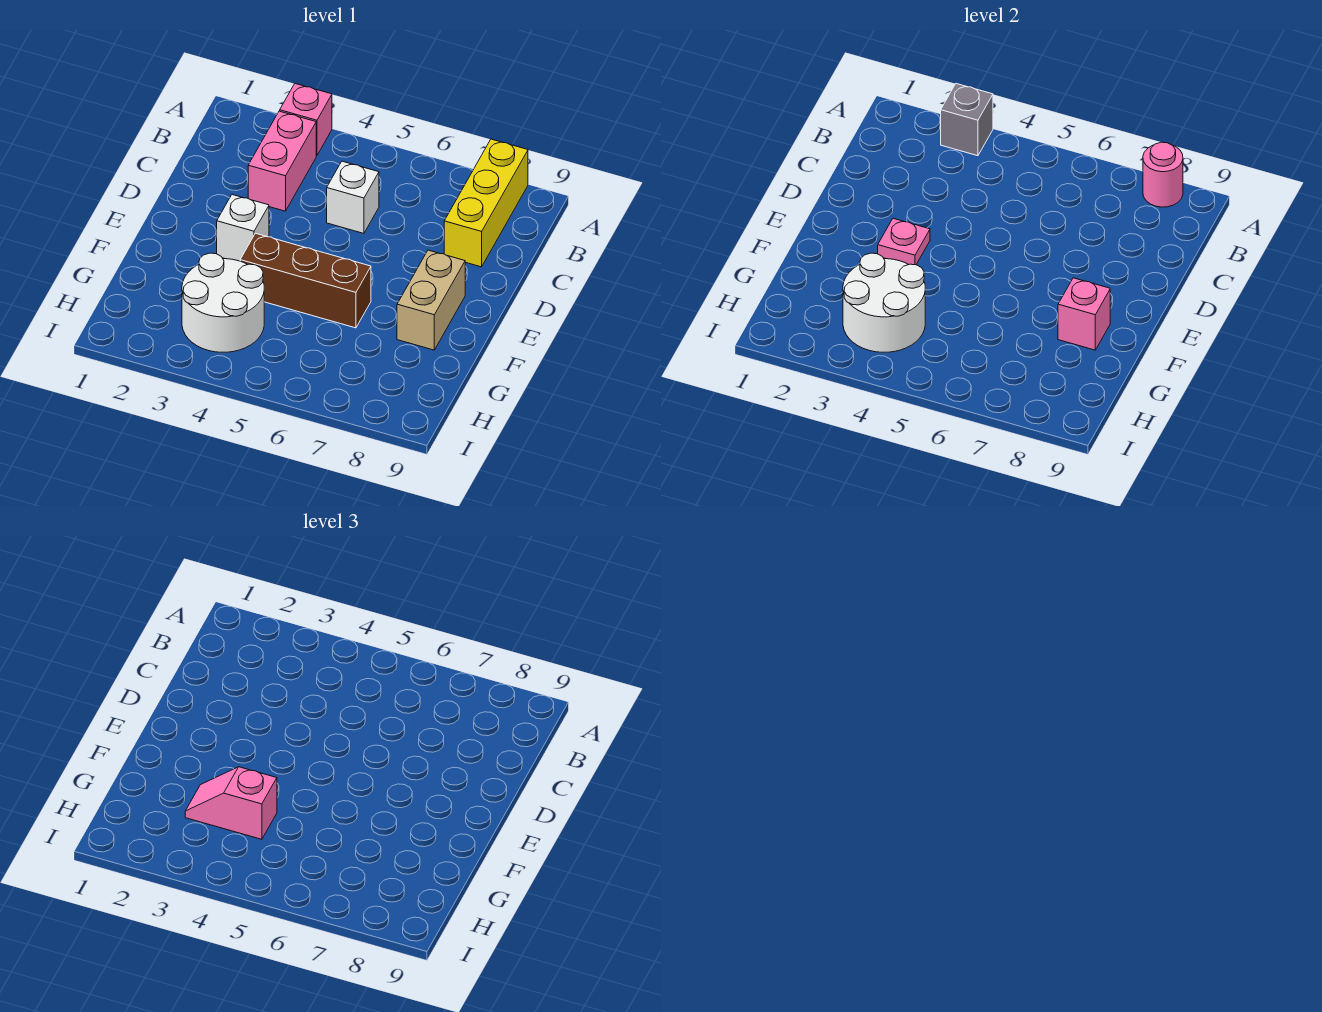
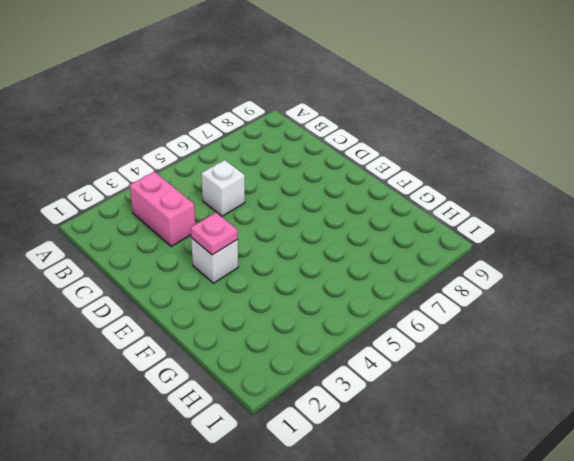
none -> pink brick A3 level 1
none -> yellow brick A8:C8 level 1
none -> tan brick E8:F8 level 1

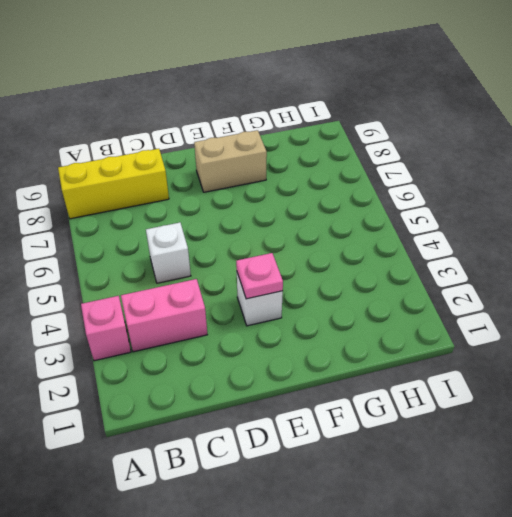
none -> brown brick F4:F6 level 1
none -> white round brick G3:H4 level 1
none -> grey brick A3 level 2

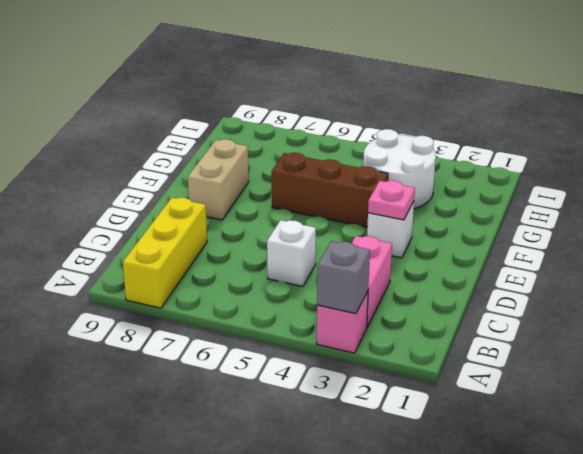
none -> pink round brick A8 level 2
none -> pink brick F8 level 2
none -> white round brick G3:H4 level 2

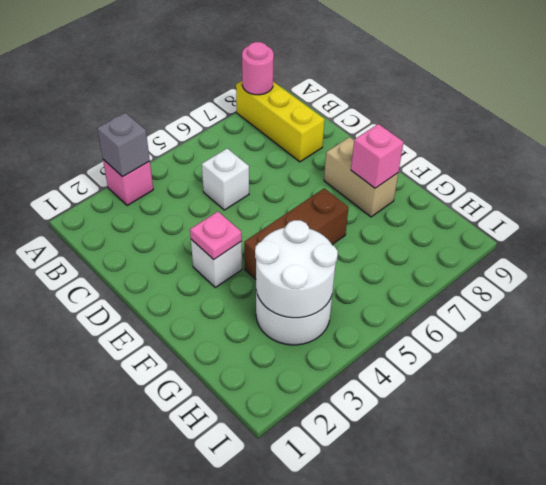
none -> pink brick B3:C3 level 1
none -> pink slope G3:G4 level 3 top 4

